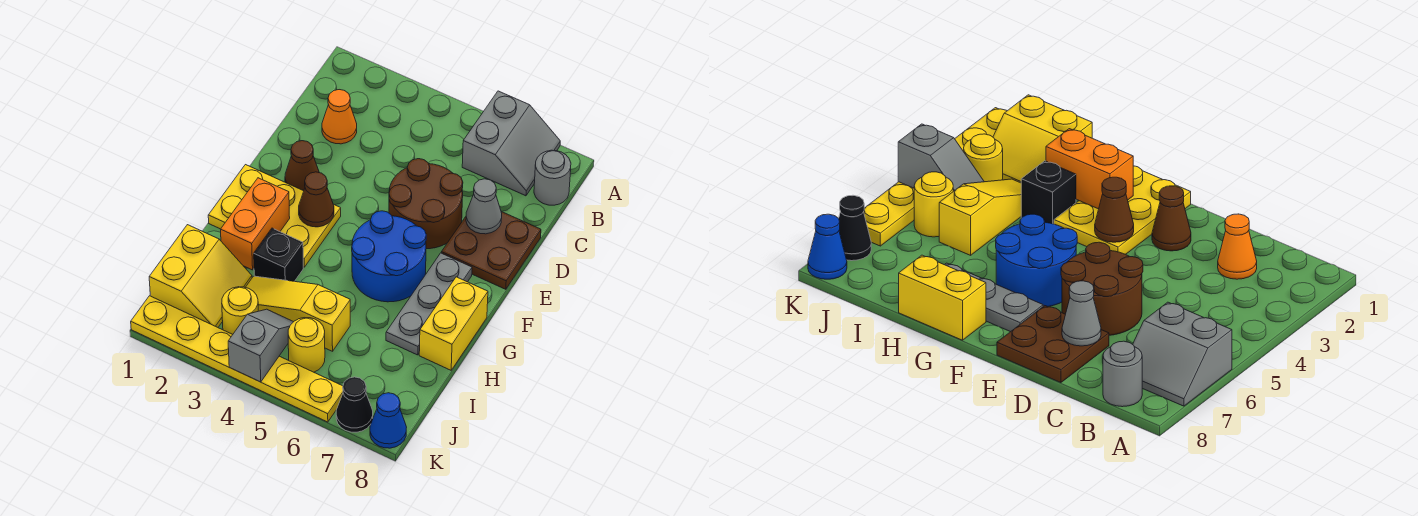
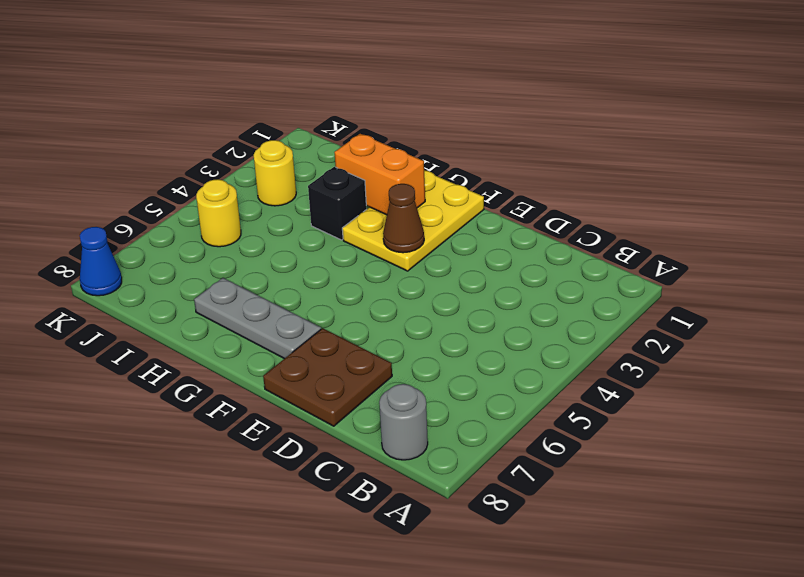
none -> grey slope A6:B7 level 1 top 6
none -> orange cone C2 level 1
none -> brown round brick D5:E6 level 1

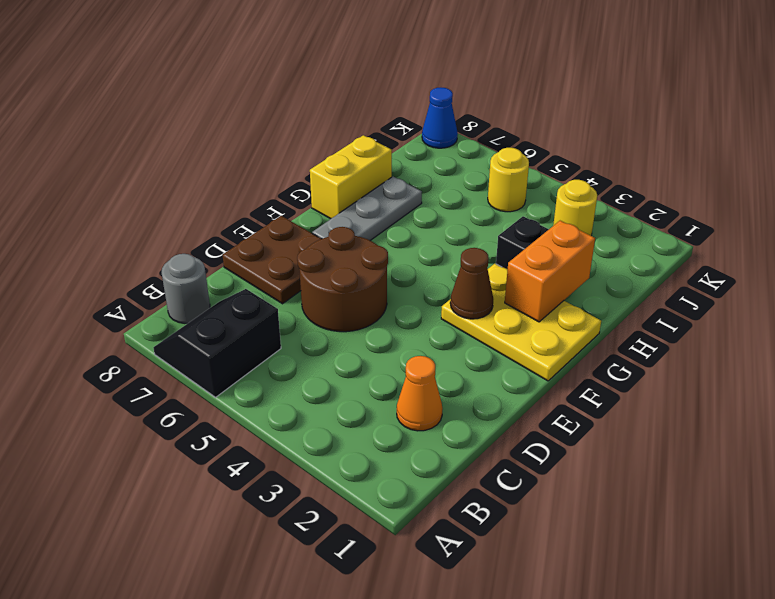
black slope A6:B7 level 1 top 6 -> grey slope A6:B7 level 1 top 6
none -> brown cone E2 level 1
none -> blue round brick F5:G6 level 1
none -> yellow slope I1:J2 level 1 top 1

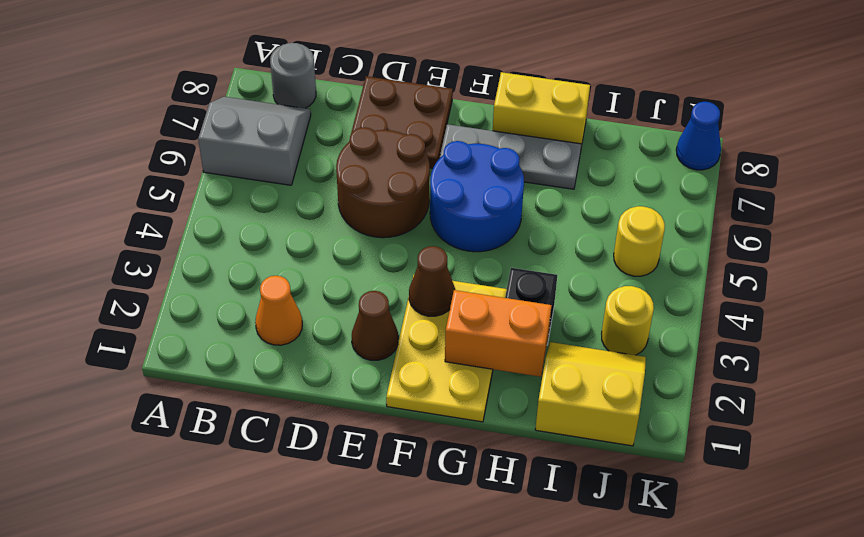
none -> yellow slope I3:I5 level 1 top 5
none -> yellow plate K1:K6 level 1
none -> black cone K7 level 1

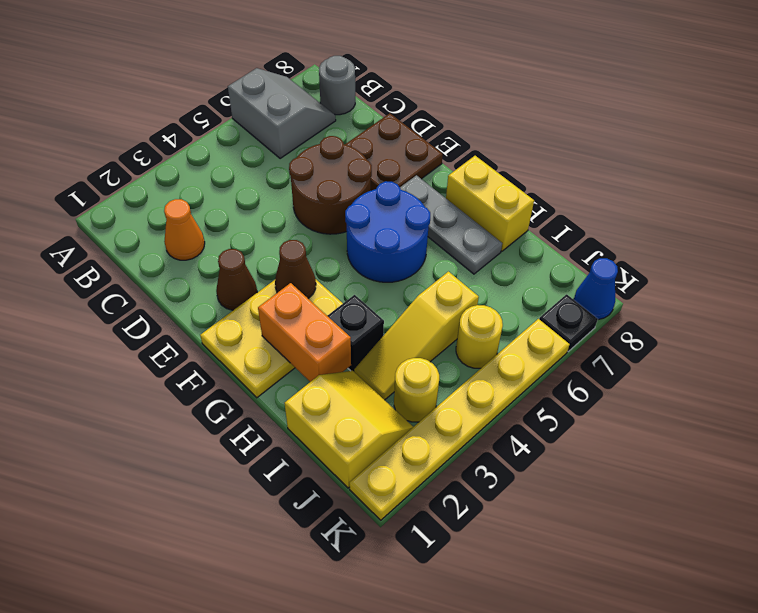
black plate K7 level 1 -> black cone K7 level 1
none -> grey cone D7 level 2
none -> grey slope J4:K4 level 2 top K

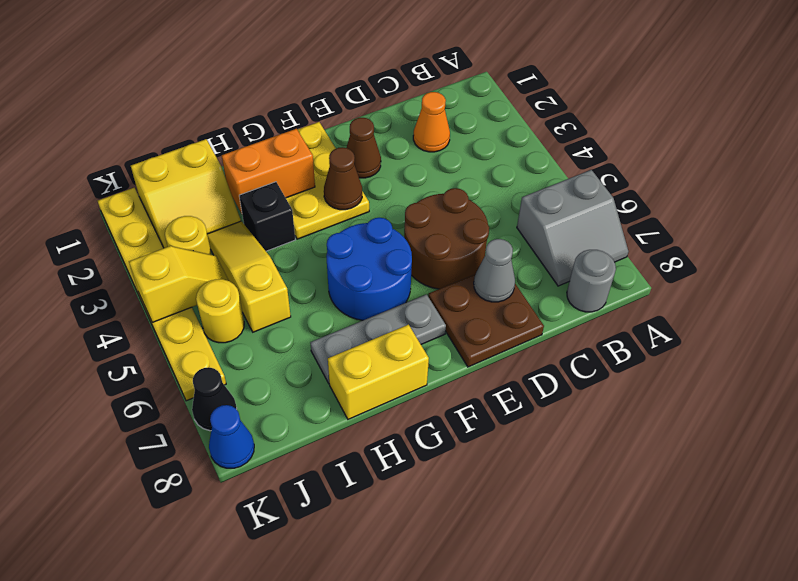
yellow slope J4:K4 level 2 top K -> grey slope J4:K4 level 2 top K

